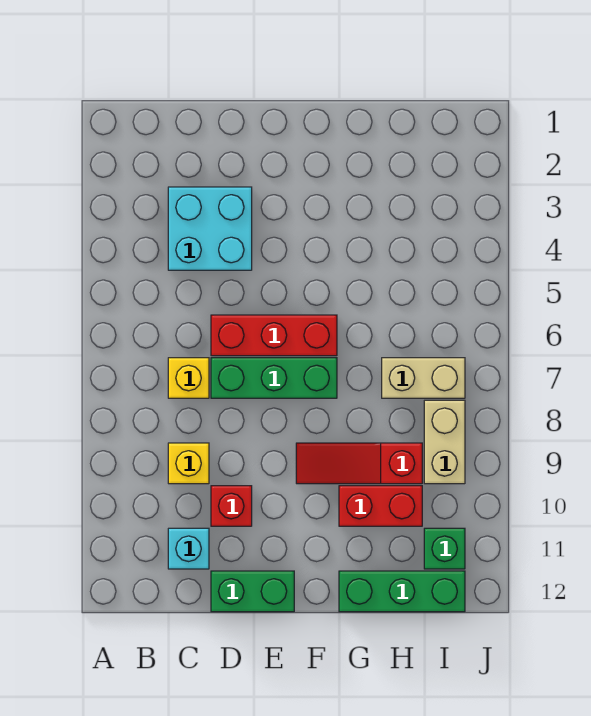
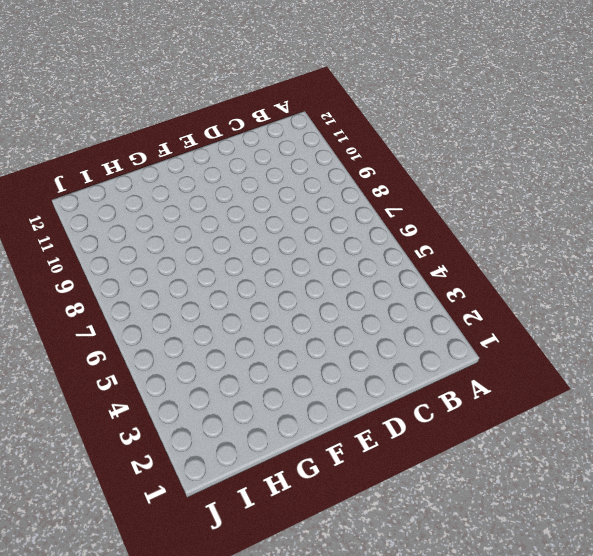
none -> cyan brick C3:D4 level 1
none -> yellow brick C7 level 1
none -> yellow brick C9 level 1

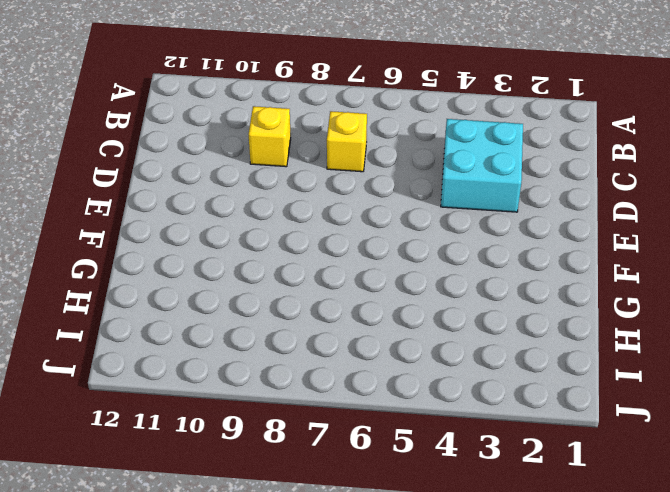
none -> cyan brick C11 level 1
none -> red brick D6:F6 level 1
none -> green brick D7:F7 level 1

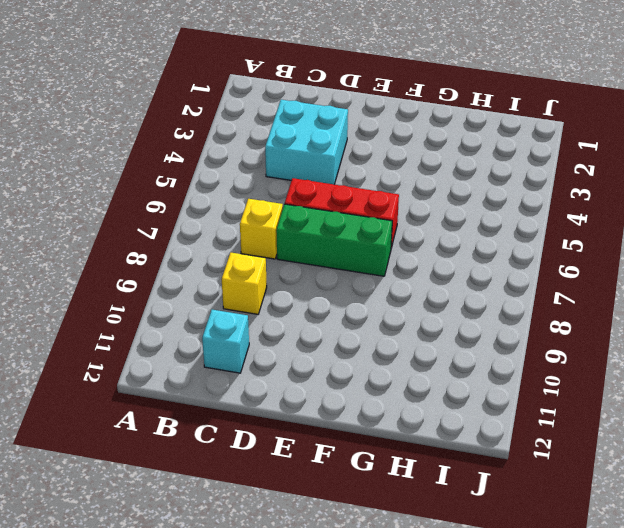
none -> red brick D10 level 1
none -> green brick D12:E12 level 1
none -> red slope F9:H9 level 1 top H

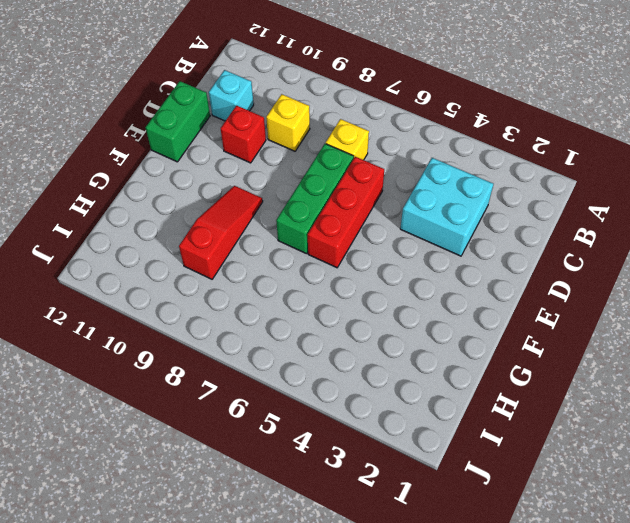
none -> red brick G10:H10 level 1
none -> green brick G12:I12 level 1
none -> tan brick H7:I7 level 1

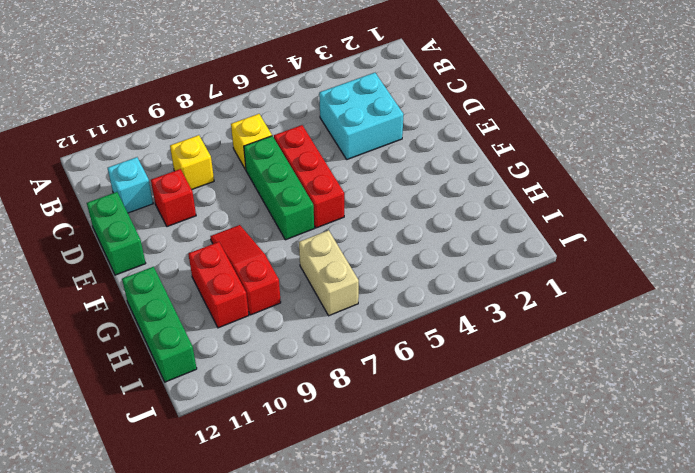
none -> tan brick I8:I9 level 1
none -> green brick I11 level 1

